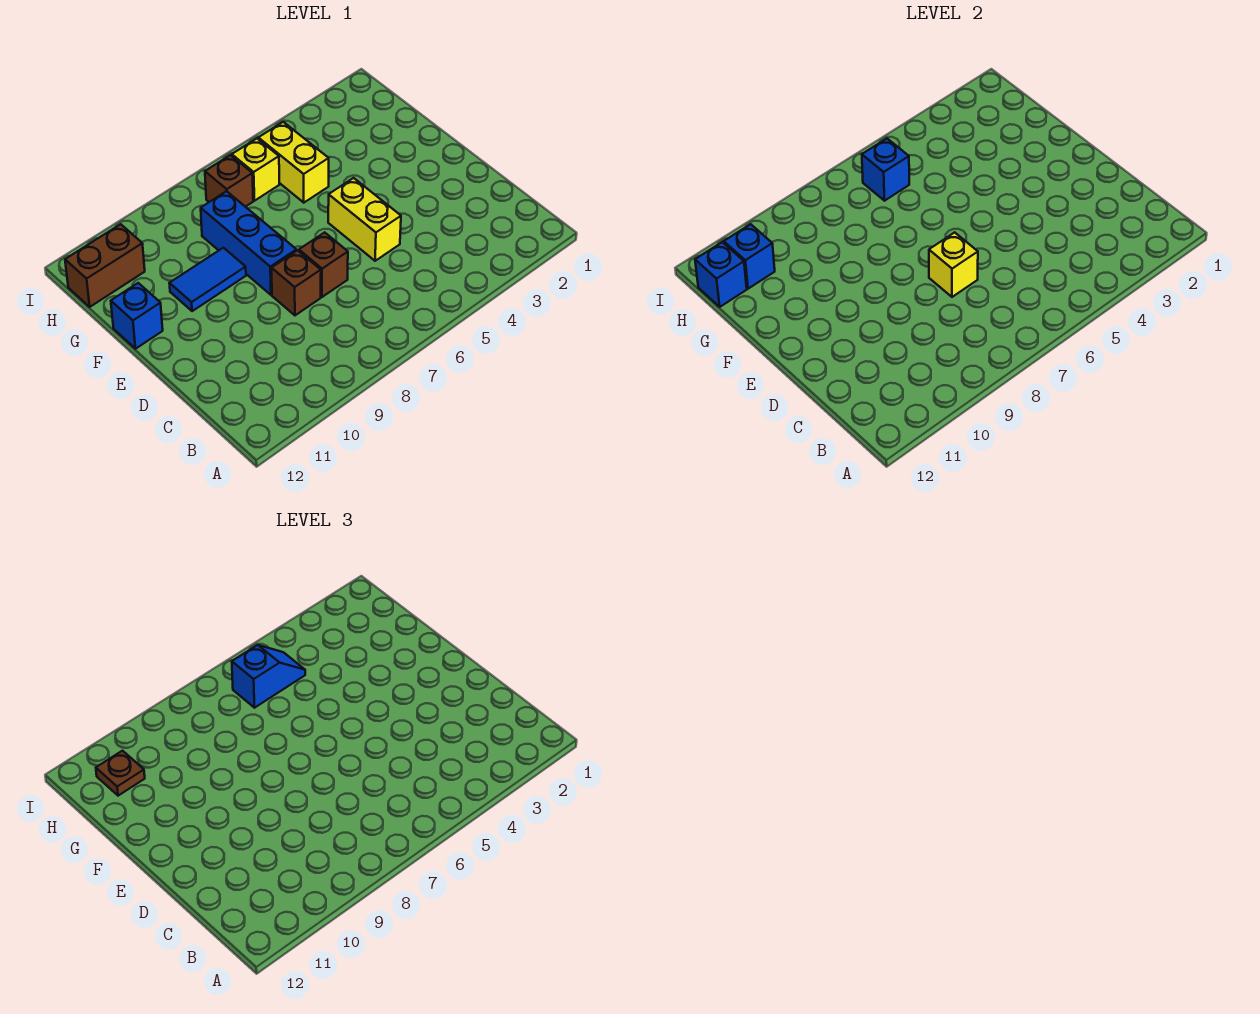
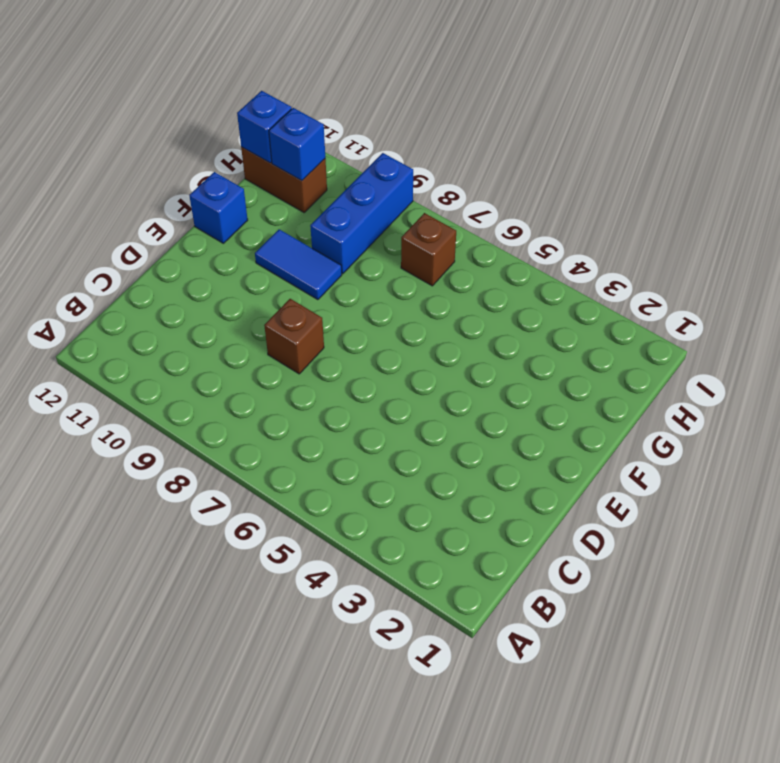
blue brick G9:I9 level 1 -> blue brick E8:G8 level 1
none -> yellow brick D5:E5 level 1
none -> brown brick D7 level 1
none -> yellow brick G5:H5 level 1

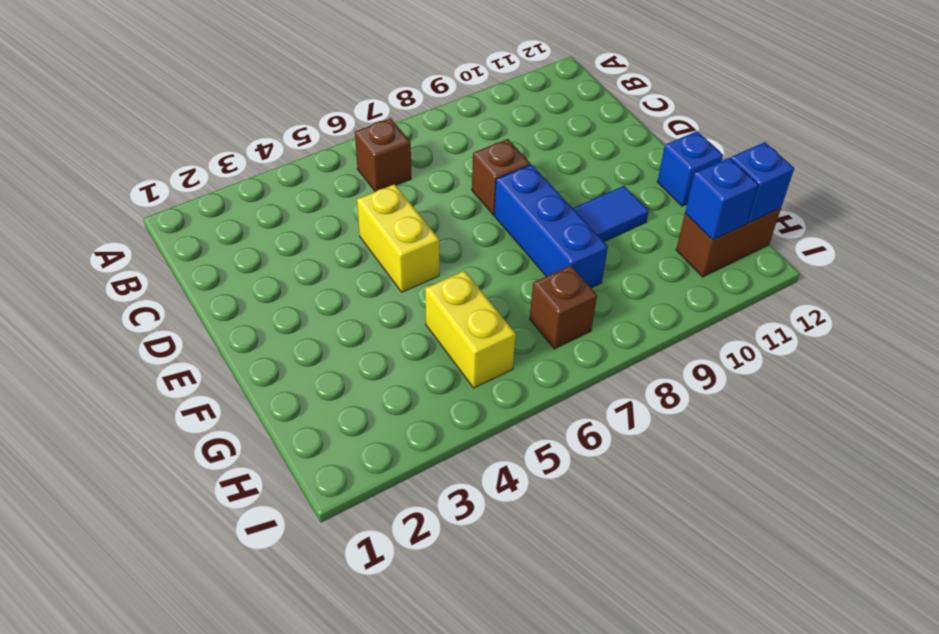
brown brick B6 level 1 -> brown brick D7 level 1
none -> yellow brick H6 level 1
none -> yellow brick D7 level 2
none -> blue brick H6 level 2

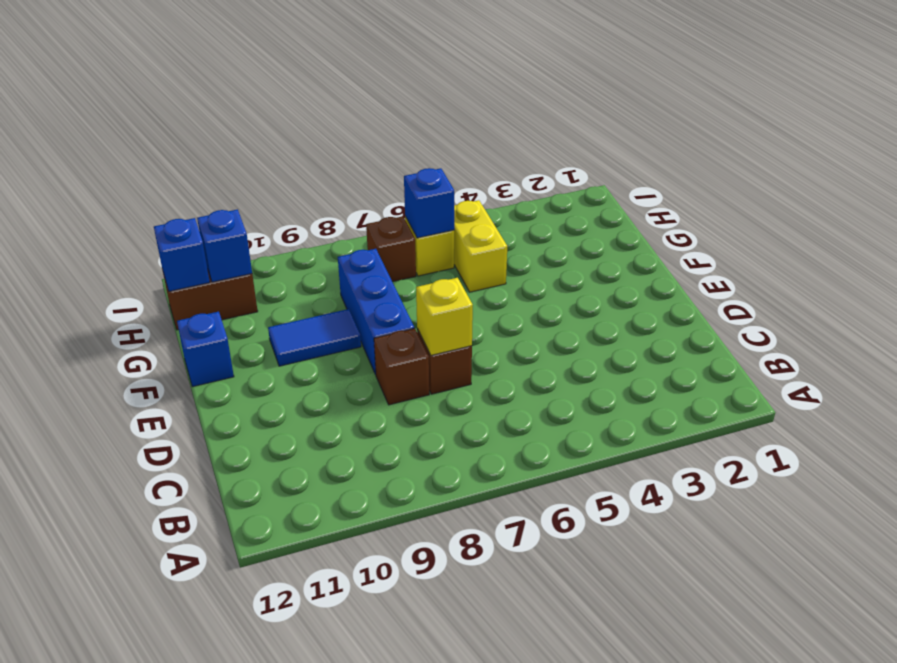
none -> yellow brick D5:E5 level 1
none -> blue slope H5:H6 level 3 top 6
none -> brown plate H11 level 3

